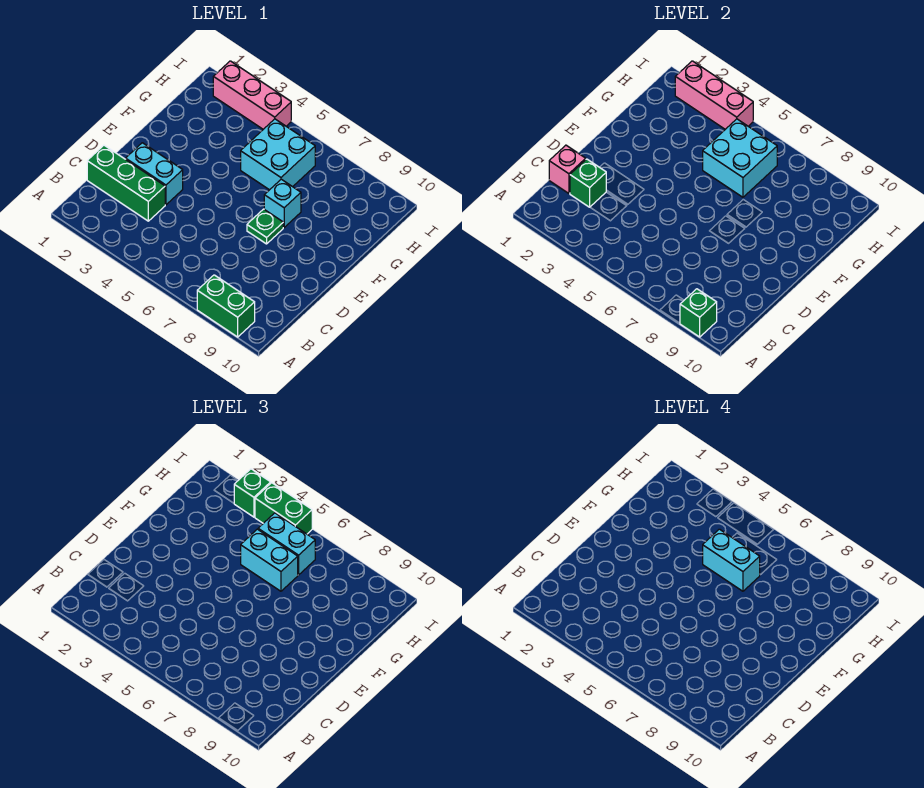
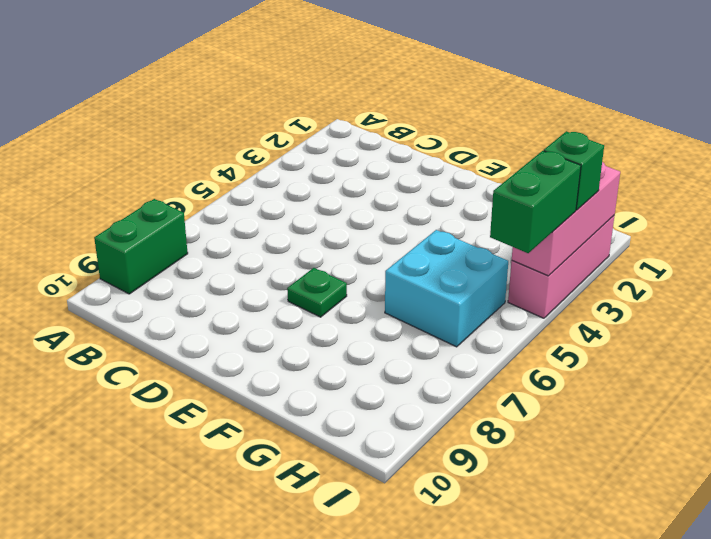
none -> green brick C1:C3 level 1
none -> cyan brick D2:D3 level 1
none -> cyan brick F7 level 1

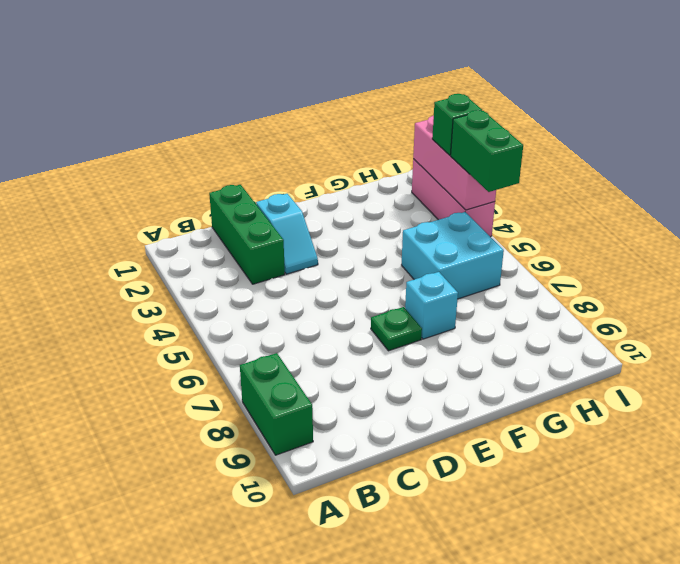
cyan slope D2:D3 level 1 top 2 -> cyan brick D2:D3 level 1
none -> green brick A9 level 2
none -> pink brick C1 level 2
none -> green brick C2 level 2

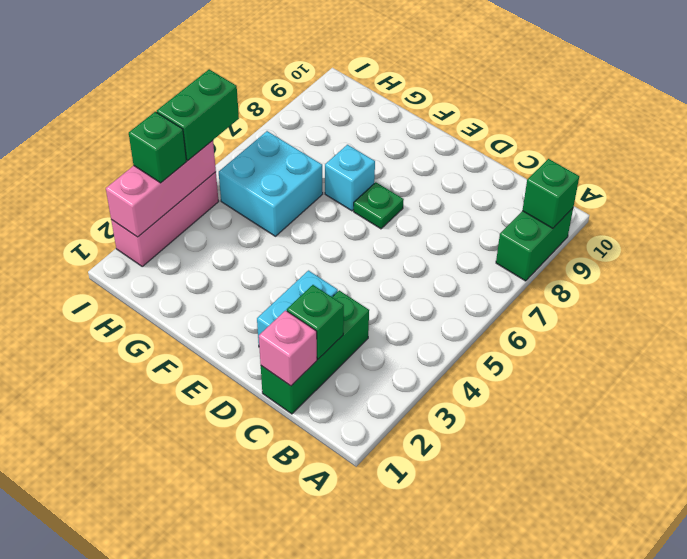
none -> cyan brick G5:H6 level 2
none -> cyan brick G5:G6 level 3
none -> cyan brick H5:H6 level 3

